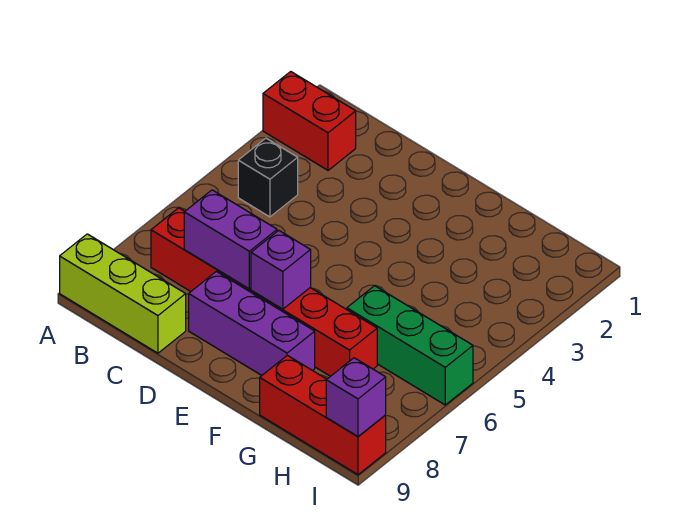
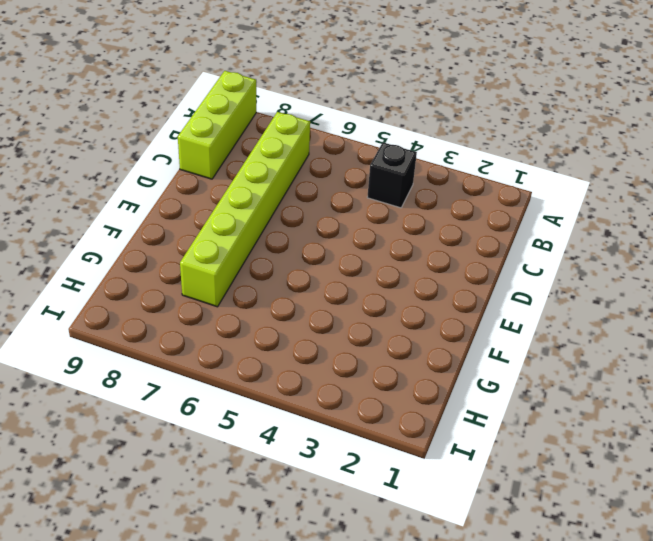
lime brick B7:G7 level 1 -> red brick B7:G7 level 1
none -> red brick A2:B2 level 1
none -> purple brick D8:F8 level 1

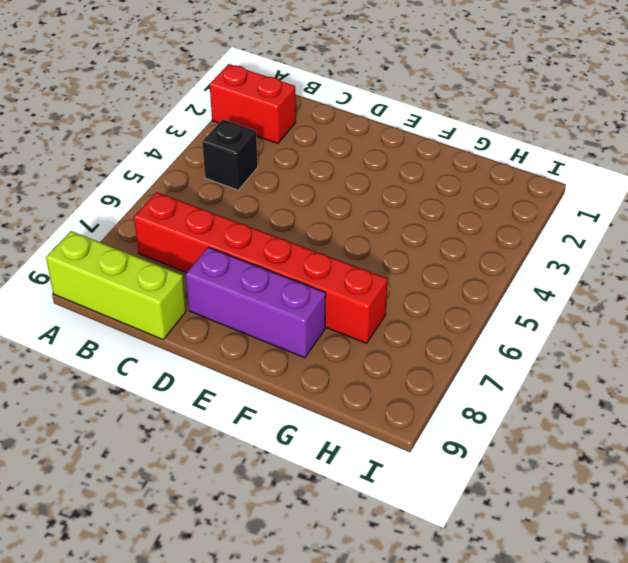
none -> green brick G6:I6 level 1
none -> red brick G9:I9 level 1

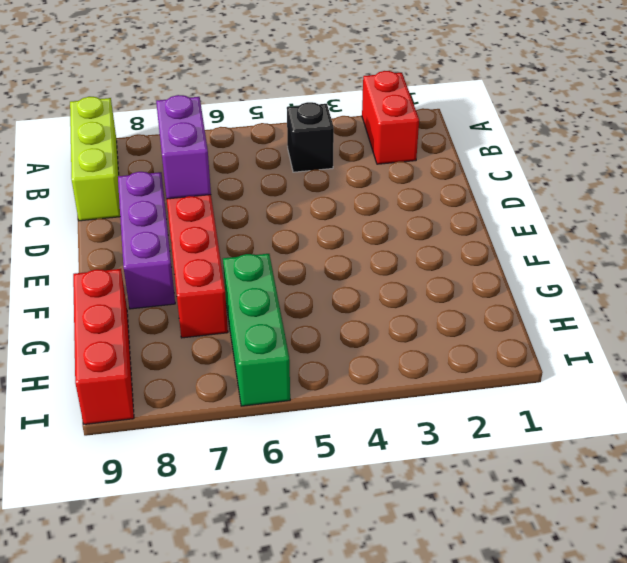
none -> purple brick E7 level 2
none -> purple brick I9 level 2

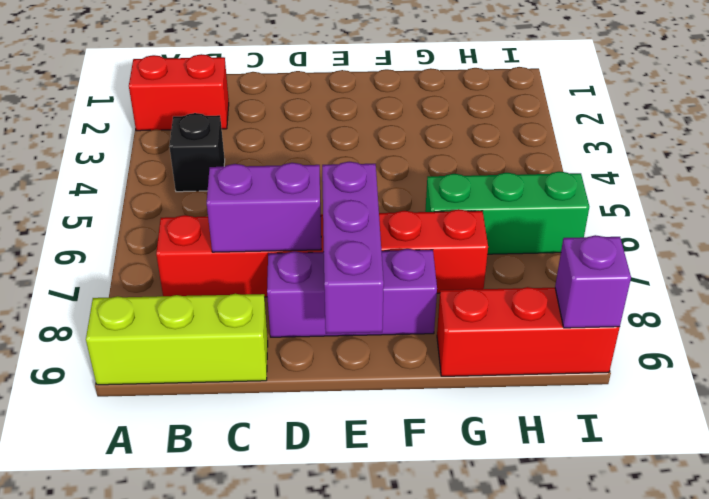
purple brick E7:E9 level 2 -> purple brick E7 level 2

